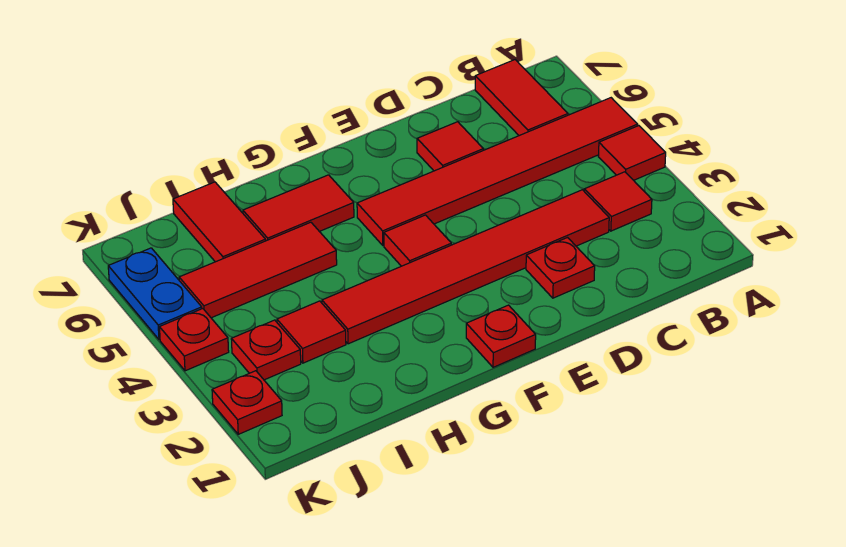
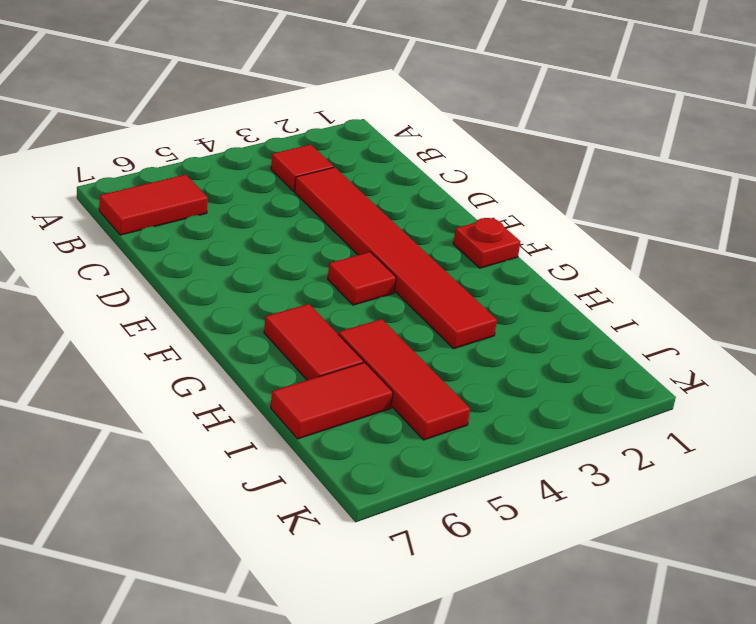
none -> red tile A4 level 1
none -> red tile A5:F5 level 1
none -> red plate D2 level 1

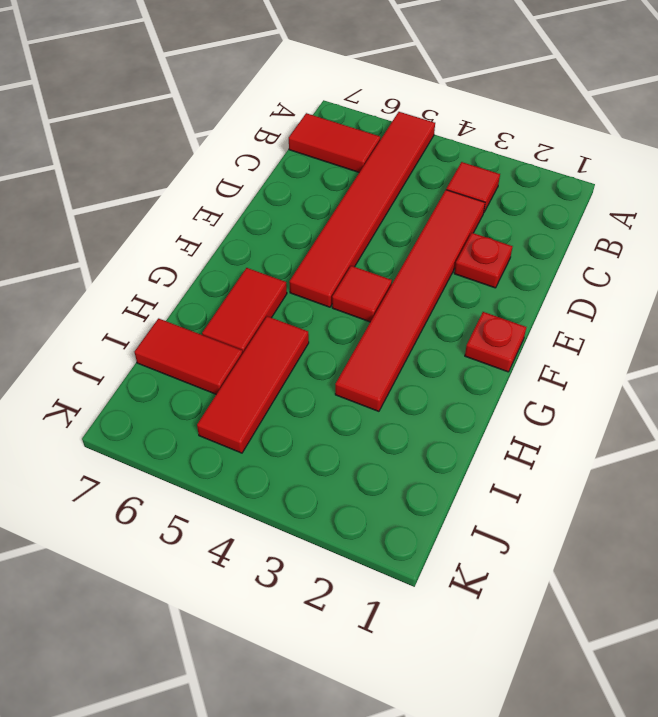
none -> red tile A4 level 1
none -> red tile D6 level 1
none -> red tile I3 level 1

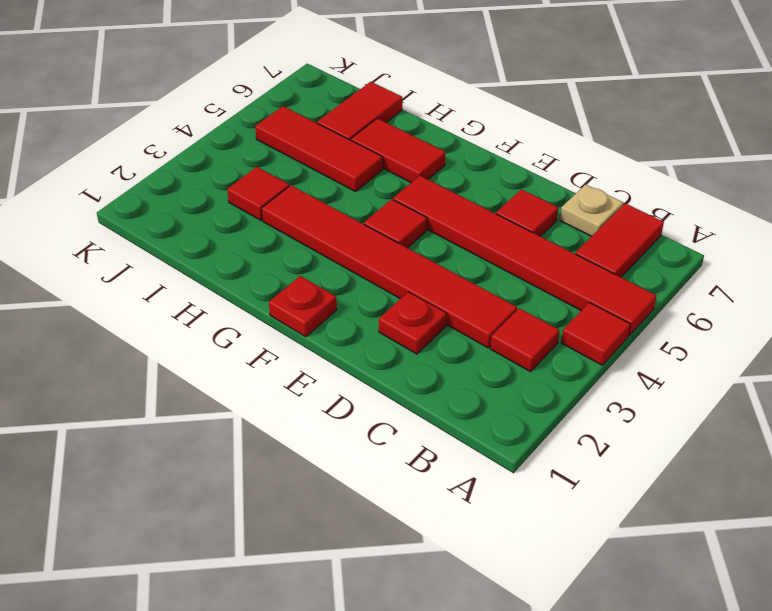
tan plate C7 level 1 -> none
none -> red plate J3 level 1
none -> red plate K2 level 1
none -> red plate K4 level 1

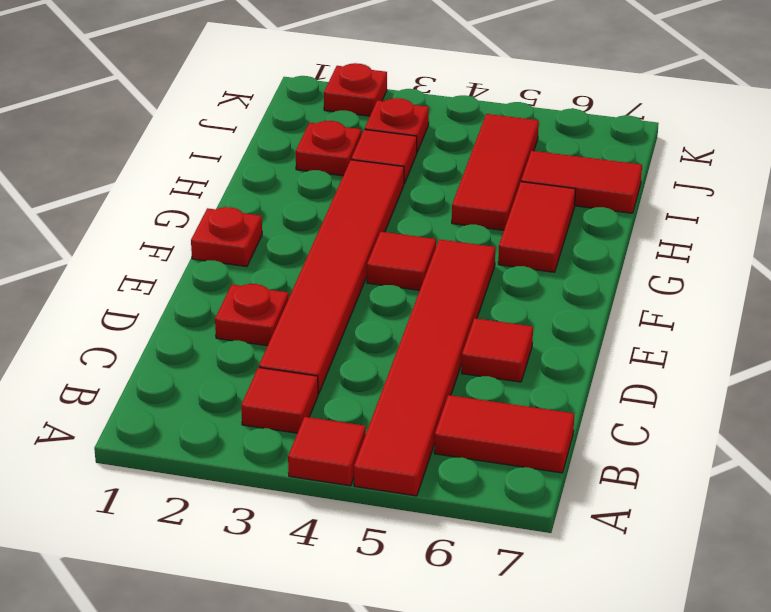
red plate I2 level 1 -> red plate K4 level 1
none -> blue plate K5:K6 level 1

